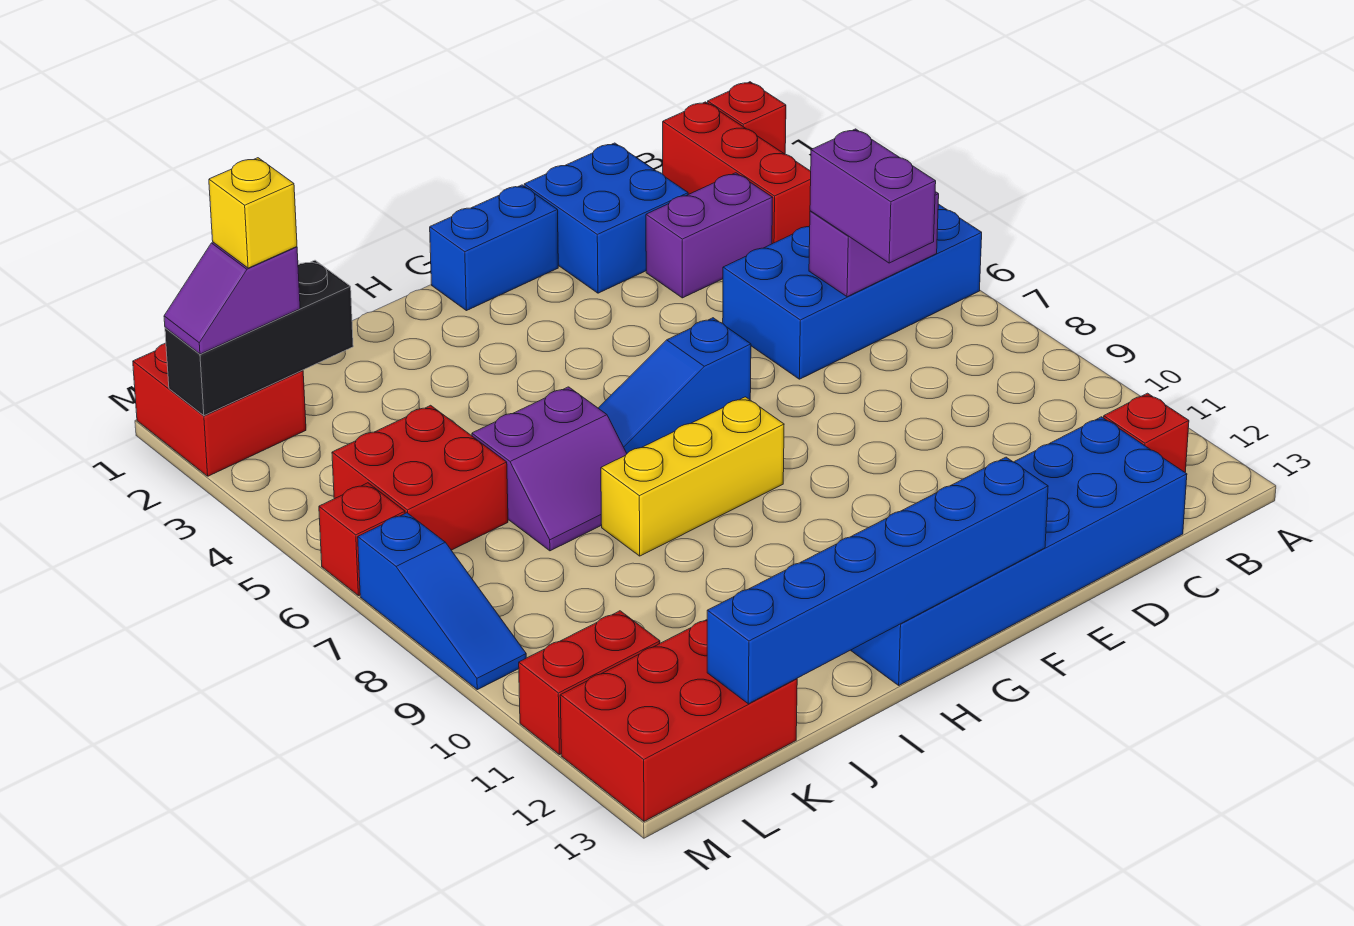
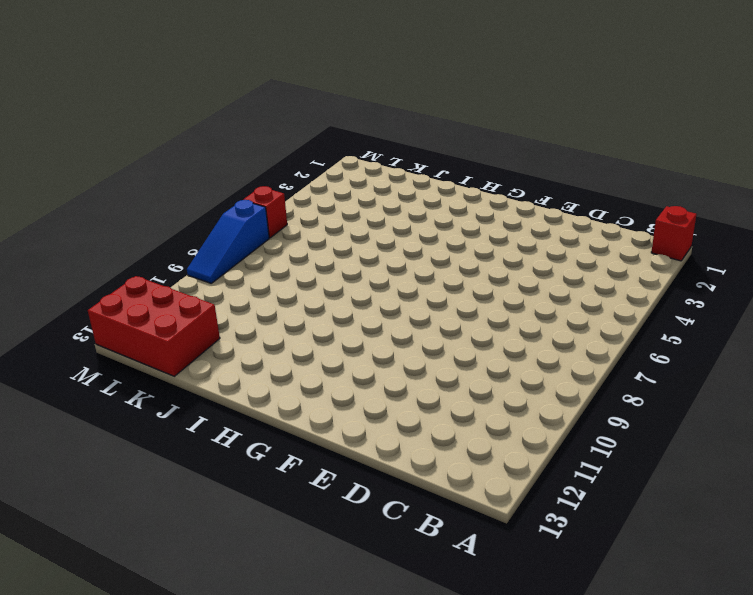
none -> blue brick A5:D6 level 1
none -> red brick B1:B3 level 1
none -> red brick B12 level 1

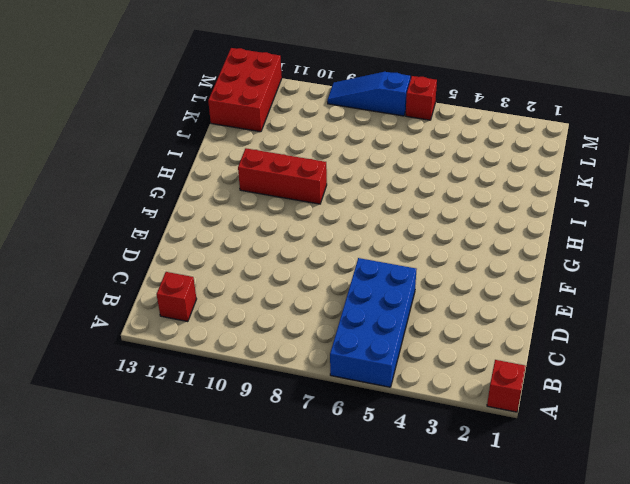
red brick H9:H11 level 1 -> red brick B1:B3 level 1
none -> purple brick C3:D3 level 1
none -> blue brick C12:H13 level 1
none -> blue brick D1:E2 level 1

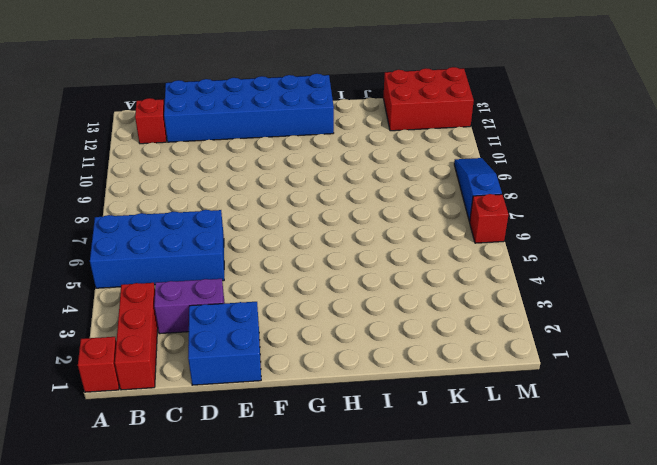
none -> blue brick F1:G1 level 1
none -> blue slope F6:H6 level 1 top F
none -> yellow brick G8:I8 level 1

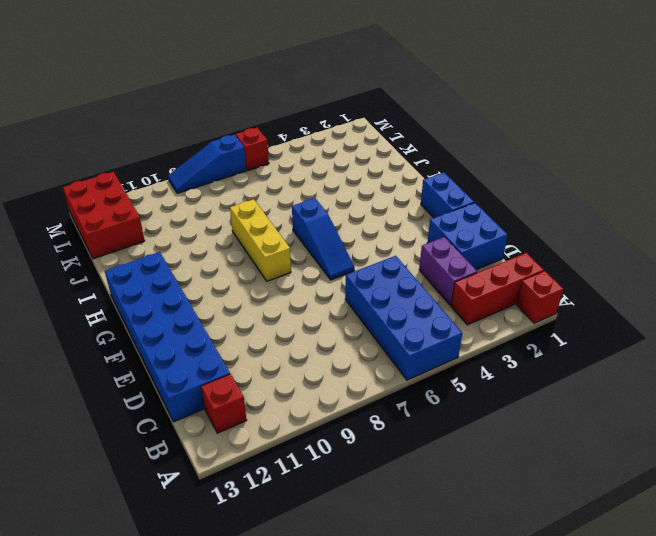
blue slope F6:H6 level 1 top H -> blue slope F6:H6 level 1 top F
none -> purple slope I6:J7 level 1 top 6
none -> red brick K5:L6 level 1
none -> red brick L1:M2 level 1

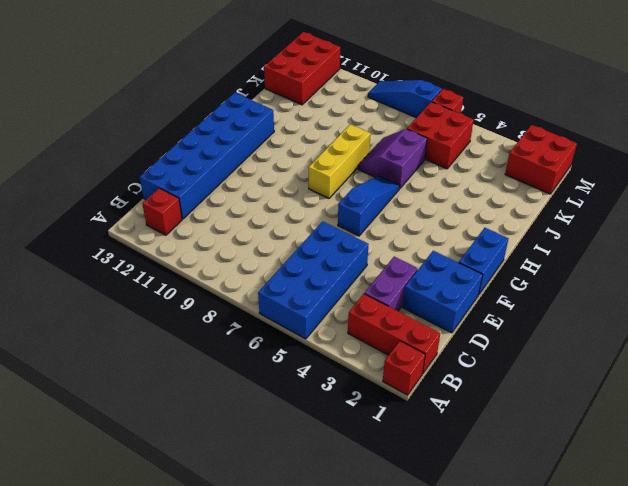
none -> red brick L11:M11 level 1
none -> purple brick B6:C6 level 2
none -> blue brick F13:K13 level 2

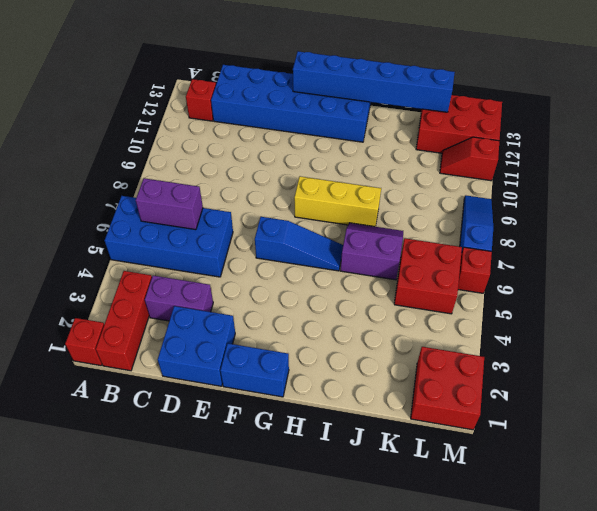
red slope L11:M11 level 1 top M -> red brick L11:M11 level 1
none -> black brick K2:M2 level 2
none -> purple brick C6:C7 level 3
none -> purple slope L2:M2 level 3 top L

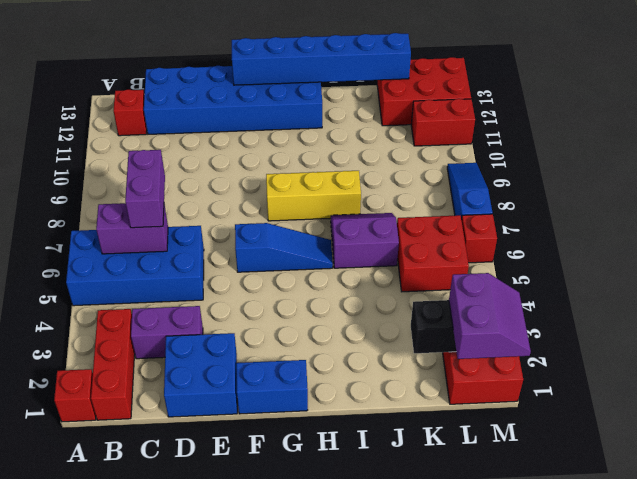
purple slope L1:M2 level 3 top L -> purple slope L2:M2 level 3 top L
none -> yellow brick L2 level 4

